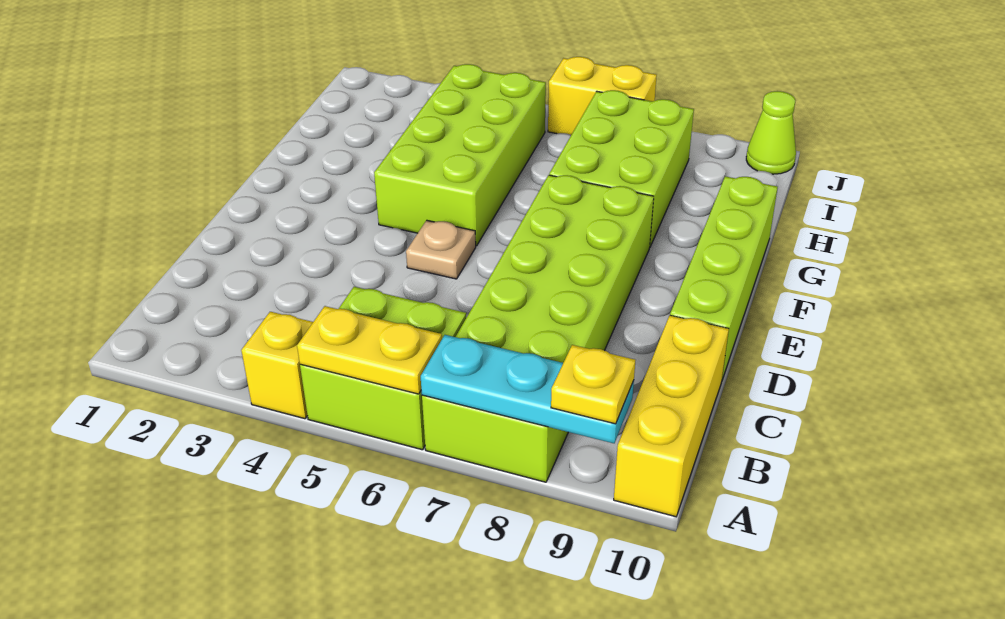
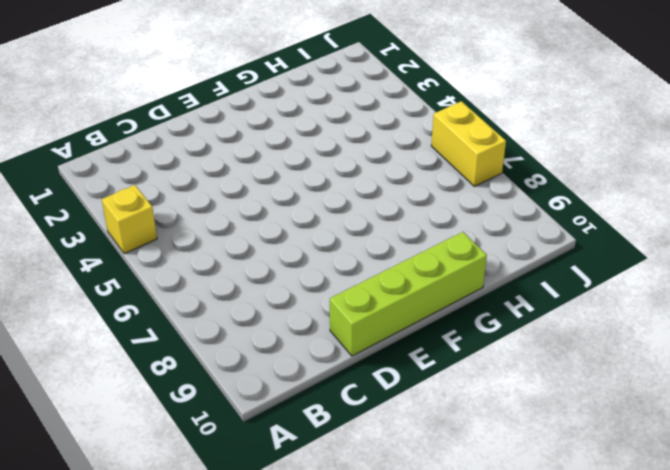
none -> lime brick A5:B6 level 1
none -> lime brick A7:F8 level 1
none -> yellow brick A10:C10 level 1

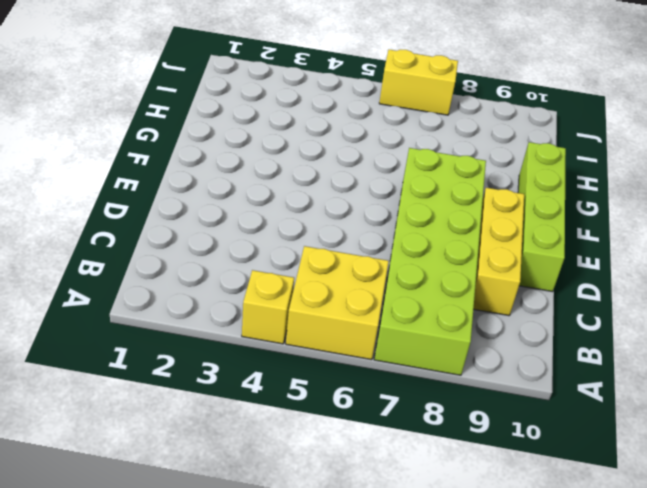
yellow brick A5:B6 level 1 -> lime brick A5:B6 level 1
yellow brick C9:E9 level 1 -> yellow brick A10:C10 level 1
none -> tan plate E5 level 1
none -> lime brick F4:I5 level 1
none -> lime brick G7:I8 level 1

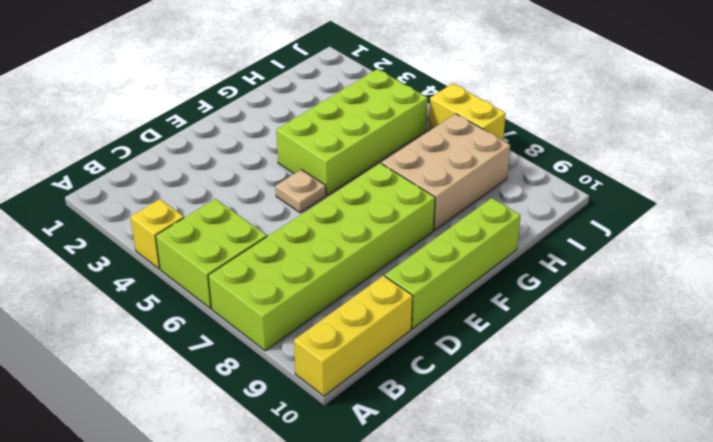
tan brick G7:I8 level 1 -> lime brick G7:I8 level 1
none -> lime cone J10 level 1
none -> yellow plate A5:A6 level 2
none -> cyan plate A7:A9 level 2

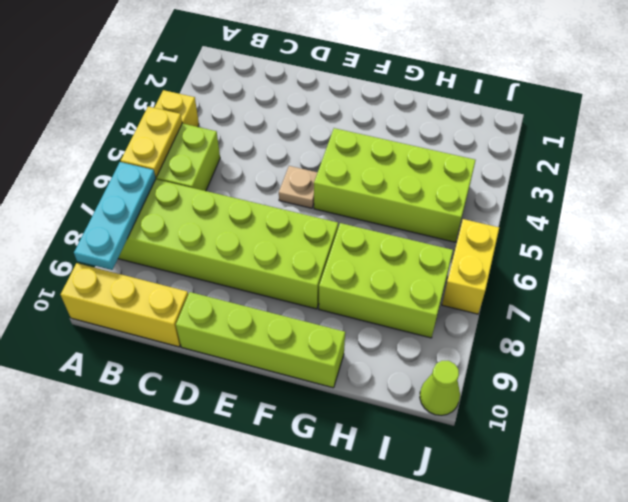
none -> yellow plate A9 level 3

